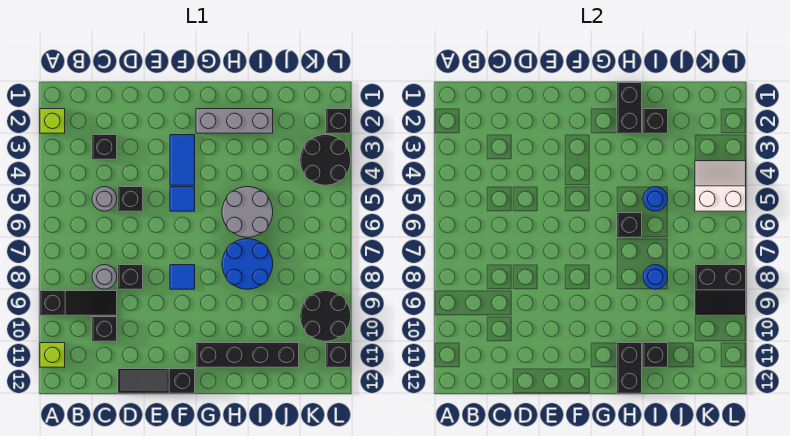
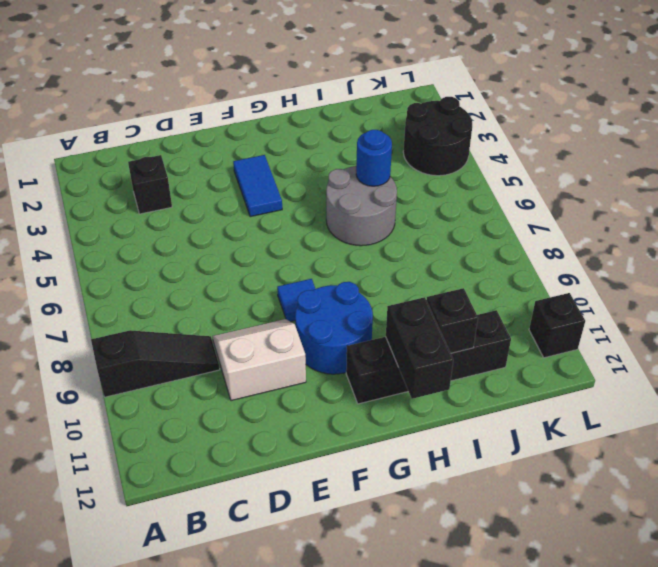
white slope D9:E10 level 1 top 10 -> white slope K4:L5 level 2 top 5
blue round brick F9:G10 level 1 -> blue round brick H7:I8 level 1
none -> lime brick A2 level 1
none -> lime brick A11 level 1
none -> grey round brick C5 level 1
none -> grey round brick C8 level 1

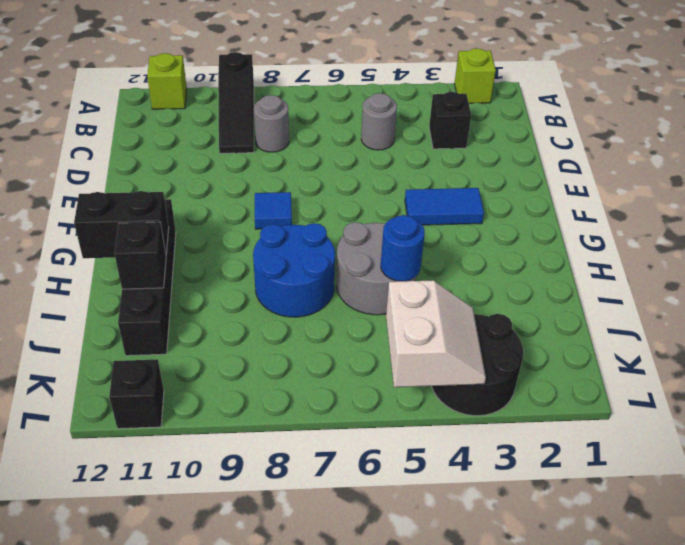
none -> black brick C10 level 1
none -> black brick D5 level 1
none -> black brick D8 level 1
none -> black slope D12:F12 level 1 top F

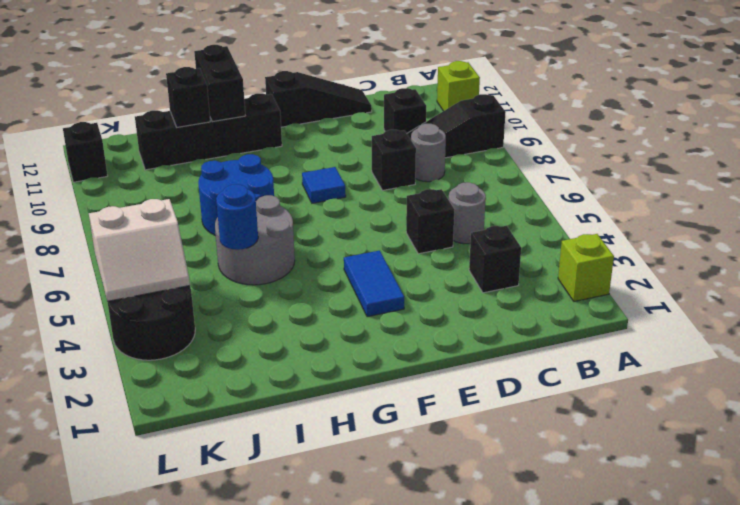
none -> blue tile F5 level 1
none -> grey brick G2:I2 level 1
none -> black round brick K9:L10 level 1
none -> black brick L2 level 1

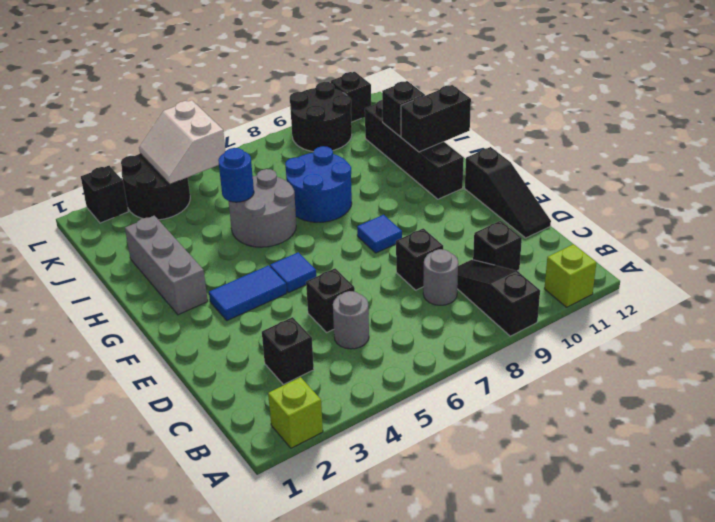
none -> black brick H1:H2 level 2
none -> black brick H6 level 2
none -> black brick I2 level 2
none -> blue round brick I8 level 2

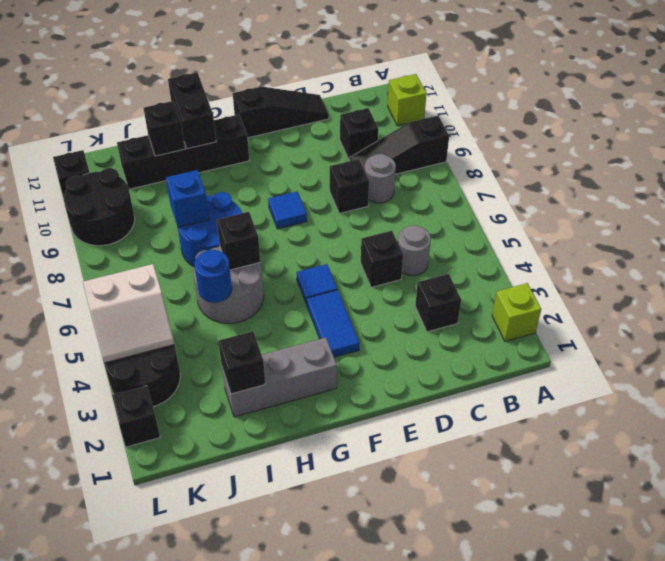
blue brick I8 level 2 -> blue round brick I8 level 2
none -> black brick H1:H2 level 2
none -> black slope K8:L9 level 2 top 8

